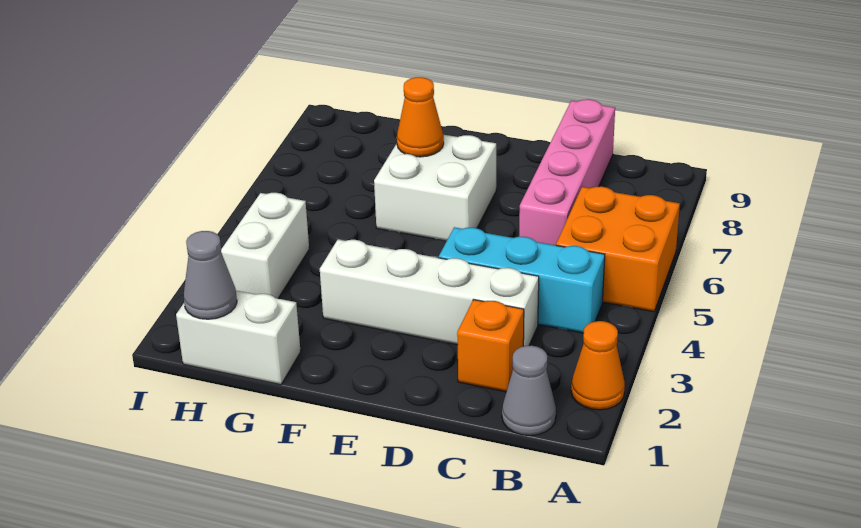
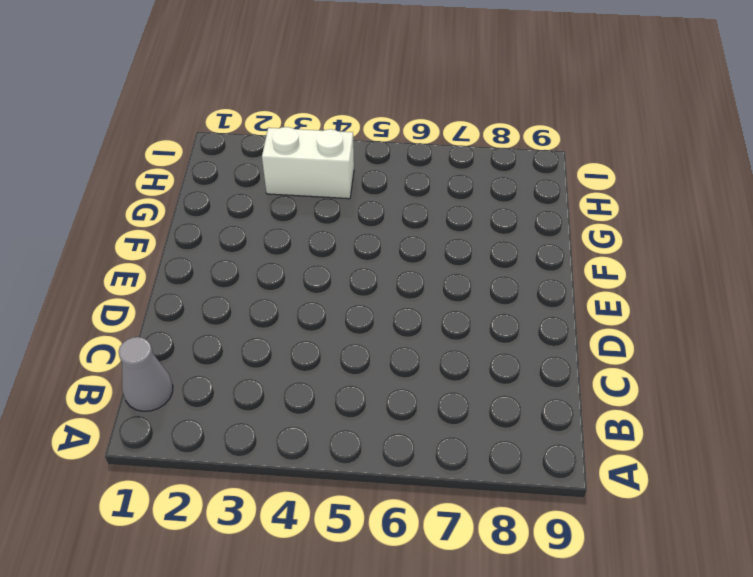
none -> orange cone A2 level 1
none -> orange brick A5:B6 level 1
none -> cyan brick B4:D4 level 1

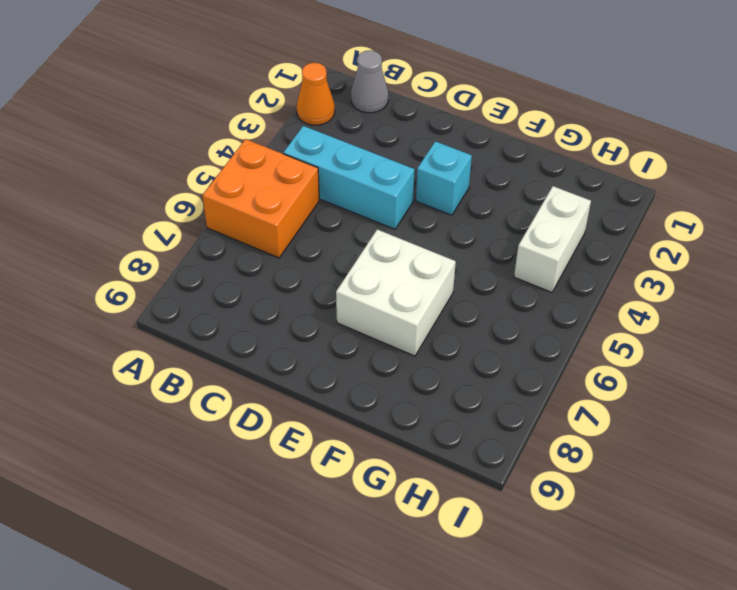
cyan brick E3 level 1 -> white brick C3:F3 level 1
none -> orange brick C2 level 1
none -> pink brick C6:C9 level 1
none -> white brick G1:H1 level 1

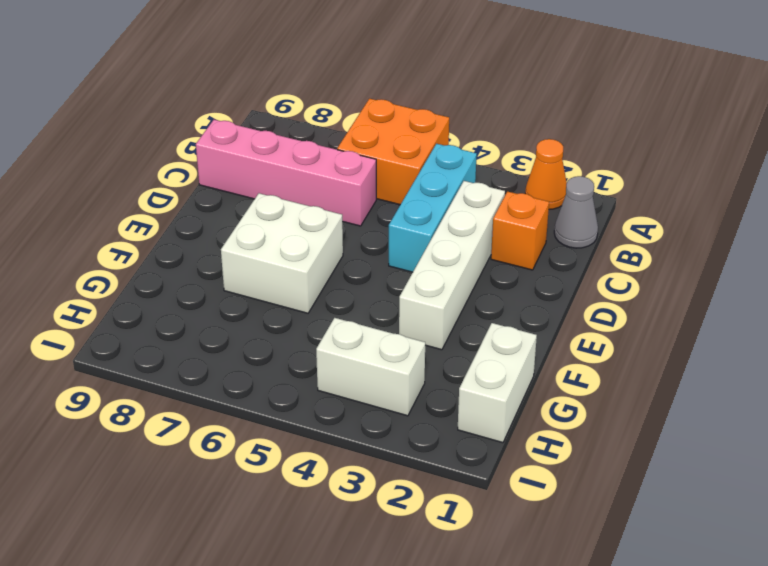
none -> orange cone F7 level 2
none -> grey cone H1 level 2

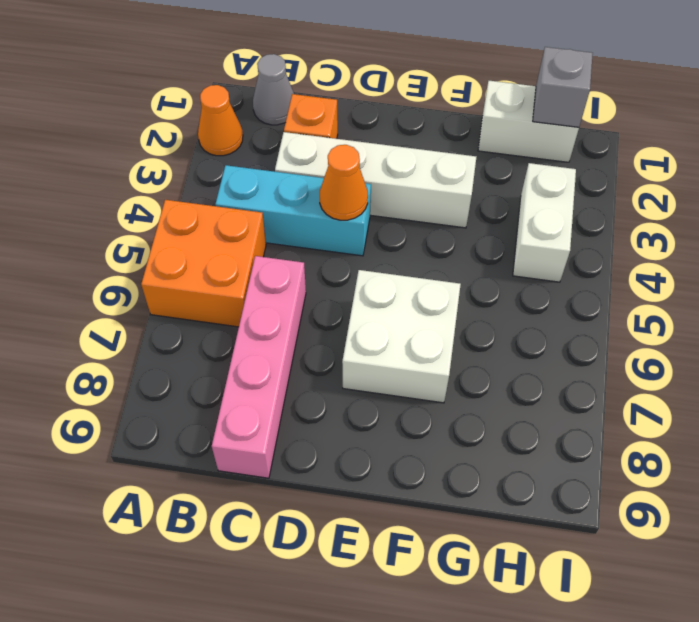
orange cone D4 level 2 -> orange cone F7 level 2
grey brick H1 level 2 -> grey cone H1 level 2

